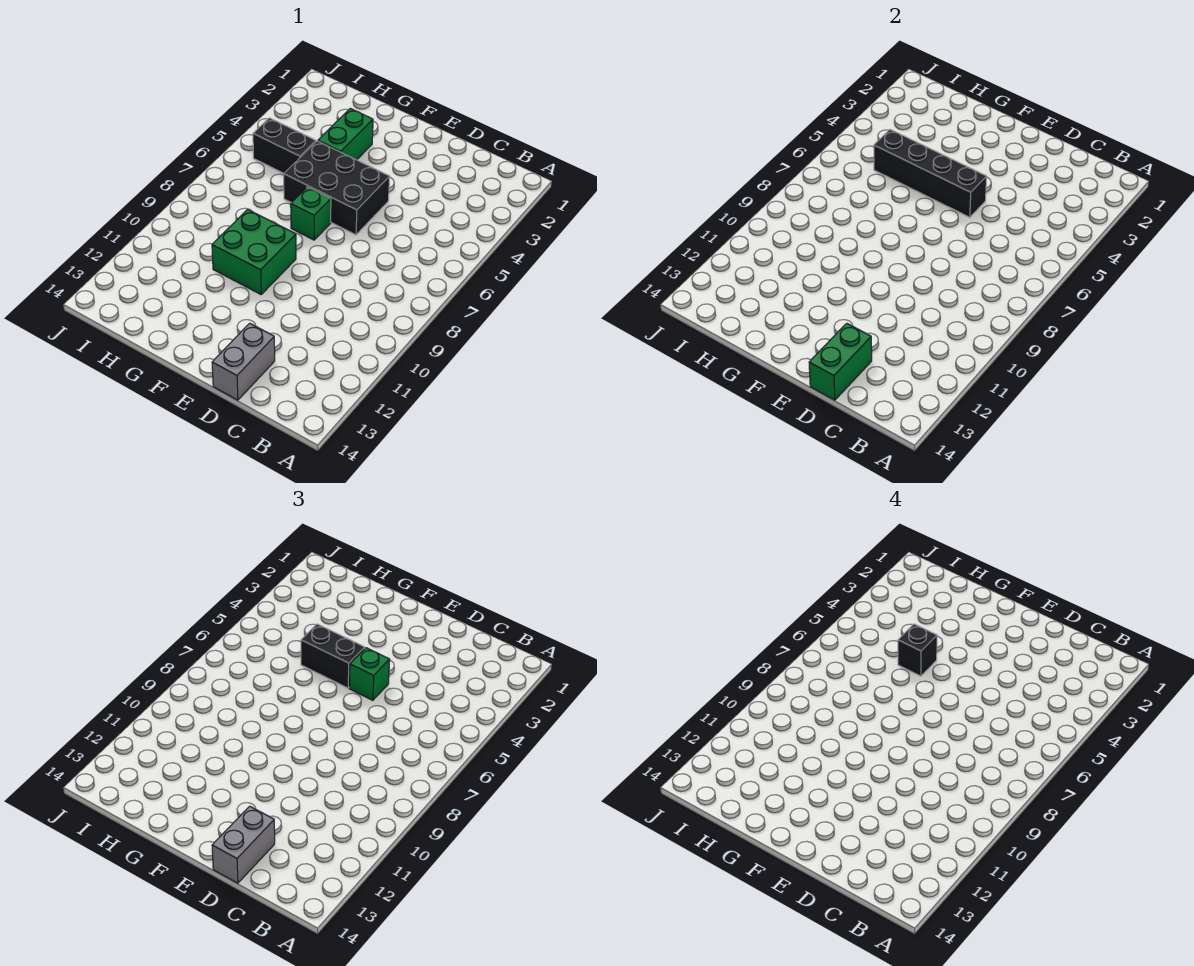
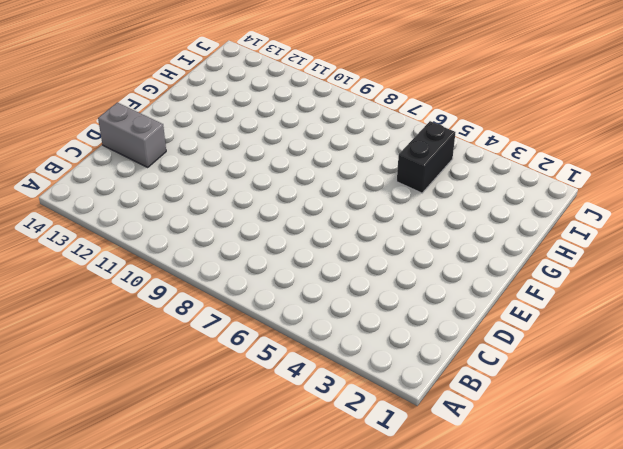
none -> black brick E5:G6 level 1
none -> green brick F7 level 1
none -> green brick F9:G10 level 1

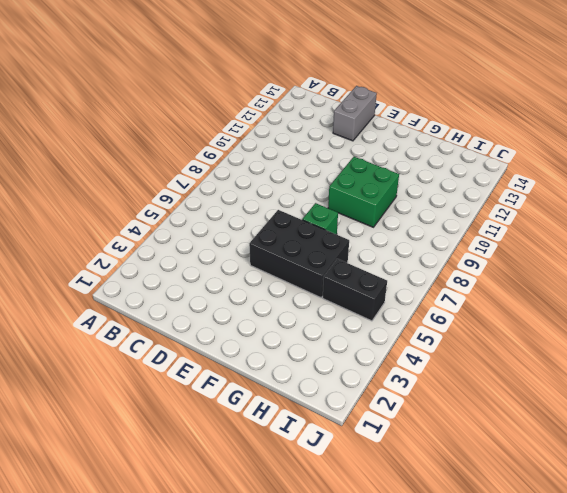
none -> green brick G3:G4 level 1
none -> green brick D13:D14 level 2
none -> black brick E5:H5 level 2

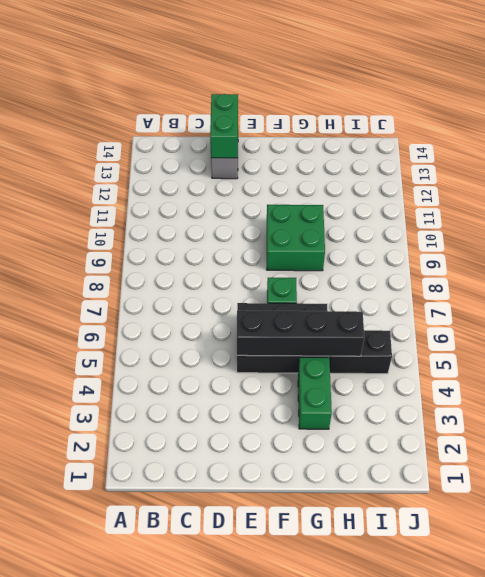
none -> grey brick D13:D14 level 3
none -> green brick E5 level 3
none -> black brick F5:G5 level 3

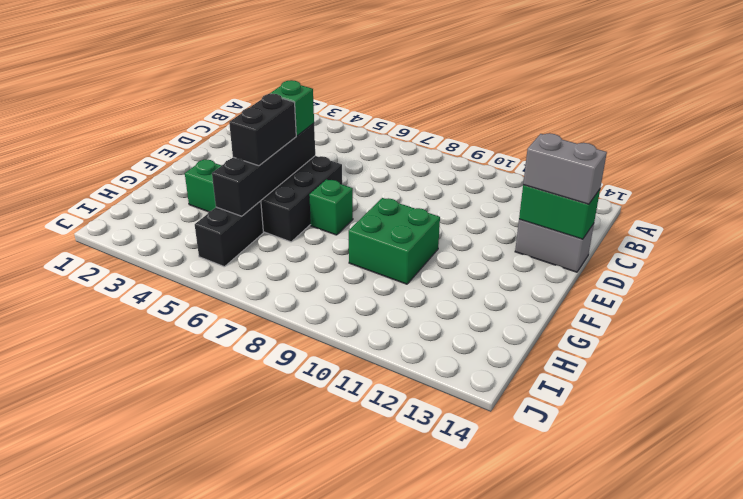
none -> black brick G5 level 4

